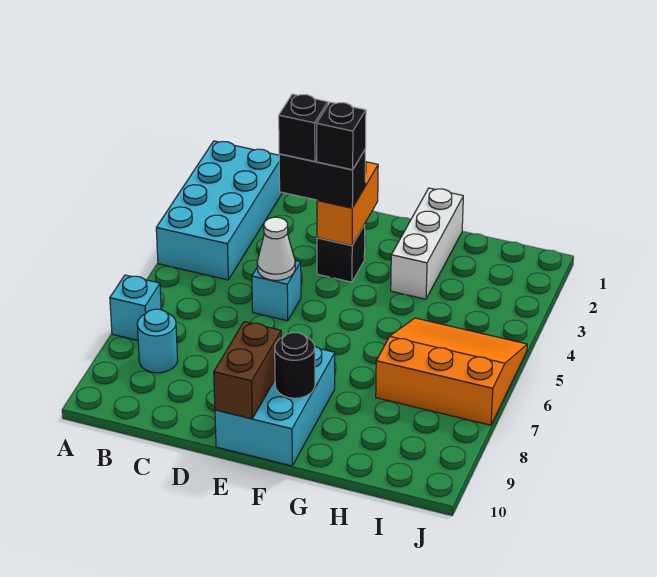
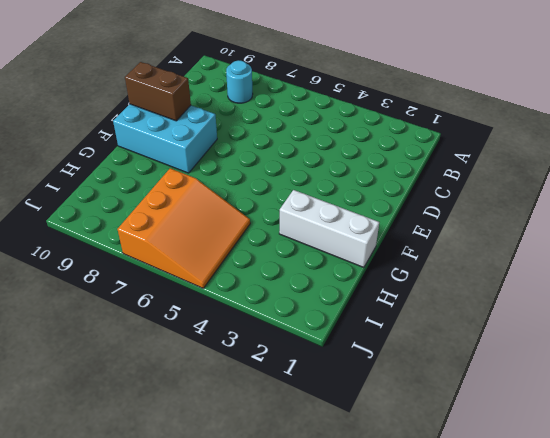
none -> cyan brick A1:B4 level 1
none -> cyan brick A7 level 1
none -> cyan brick D5 level 1

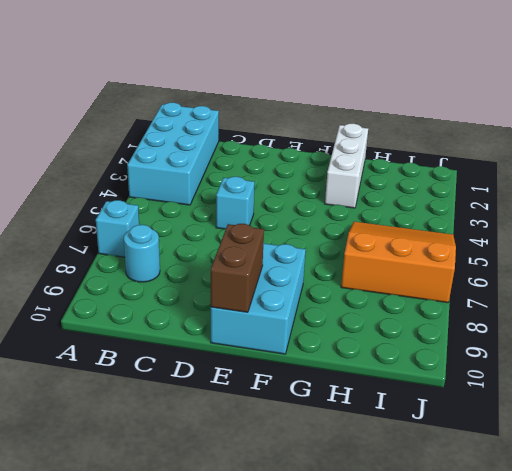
none -> black brick E3 level 1
none -> white cone D5 level 2
none -> orange brick E2:E3 level 2

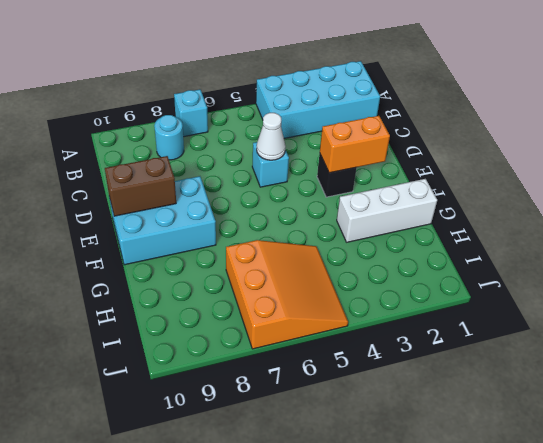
none -> black round brick F9 level 2
none -> black brick D3:E3 level 3
none -> black brick D3 level 4

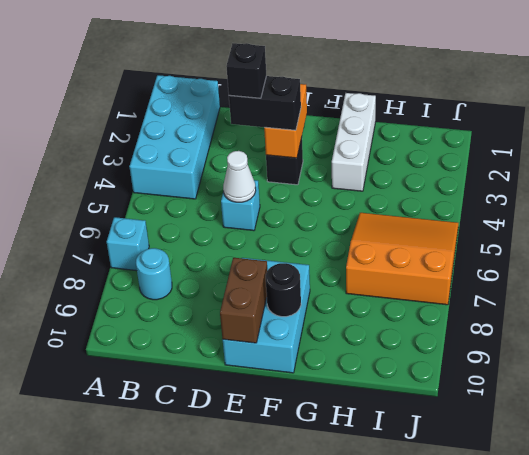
none -> black brick E3 level 4

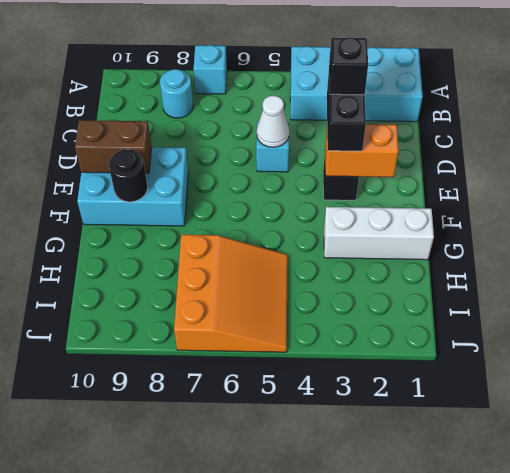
none -> black brick E3 level 4

